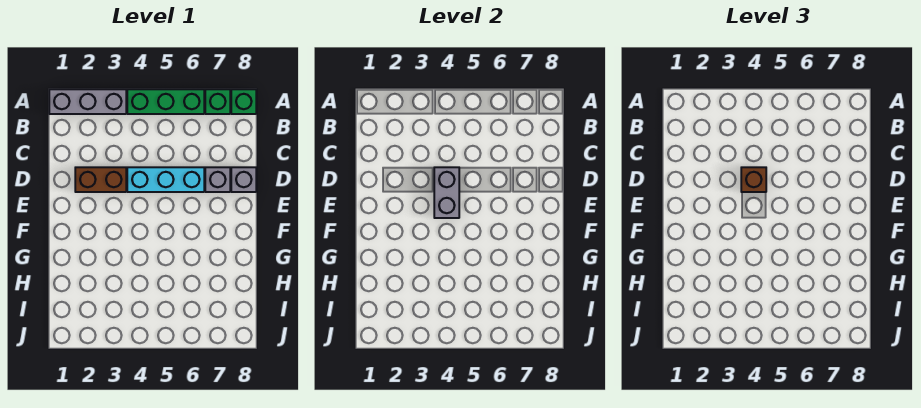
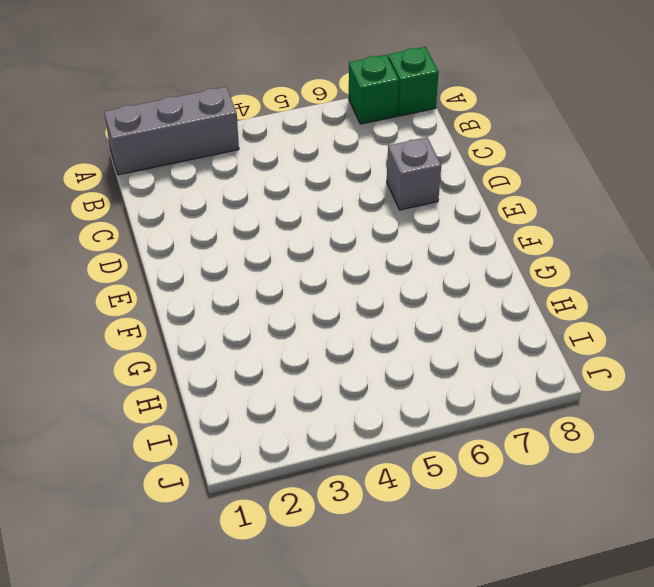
none -> green brick A4:A6 level 1
none -> brown brick D2:D3 level 1

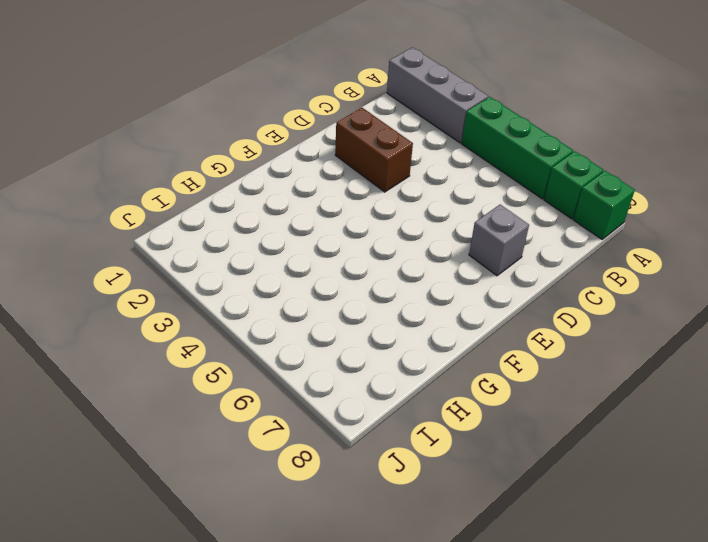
none -> cyan brick D4:D6 level 1
none -> grey brick D8 level 1

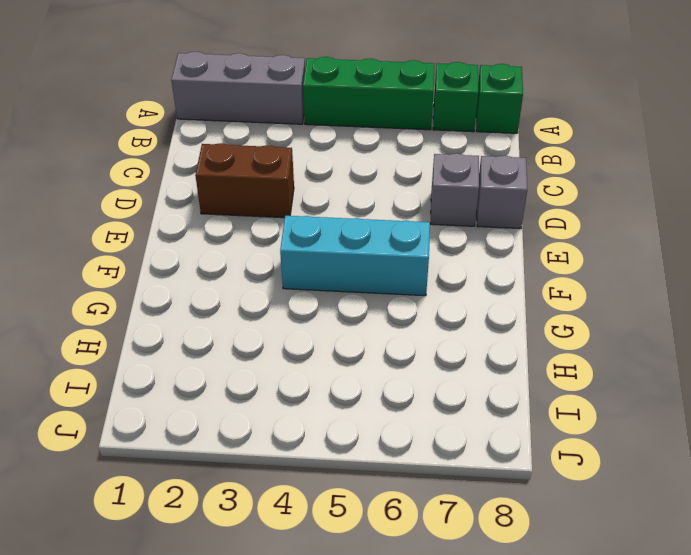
cyan brick F4:F6 level 1 -> cyan brick D4:D6 level 1
none -> grey brick D4:E4 level 2
none -> brown brick D4 level 3

